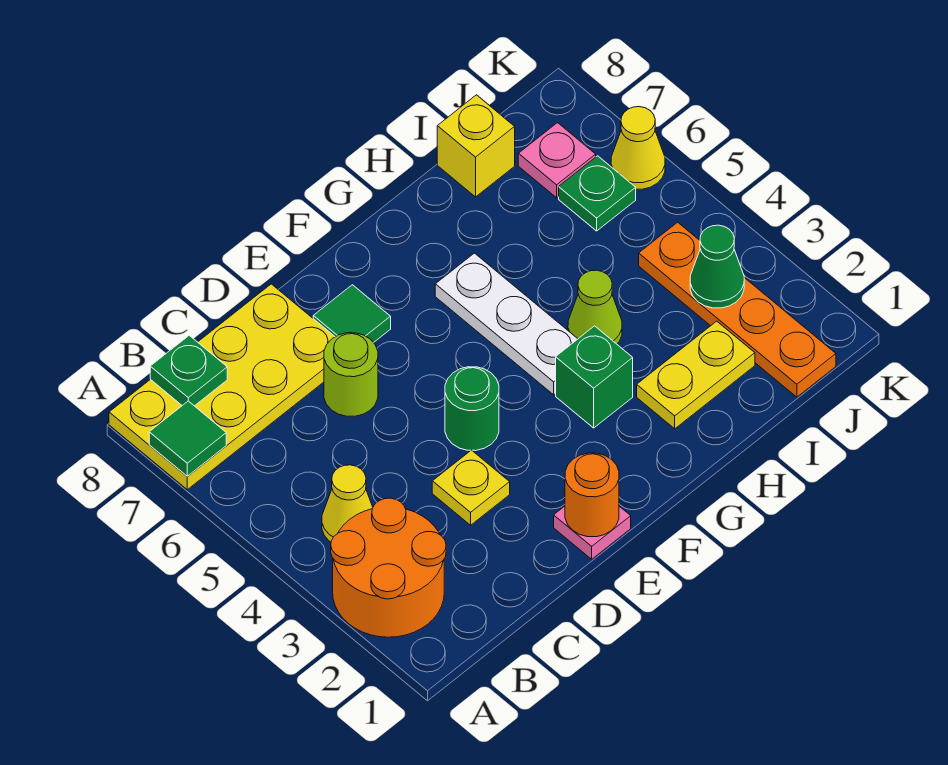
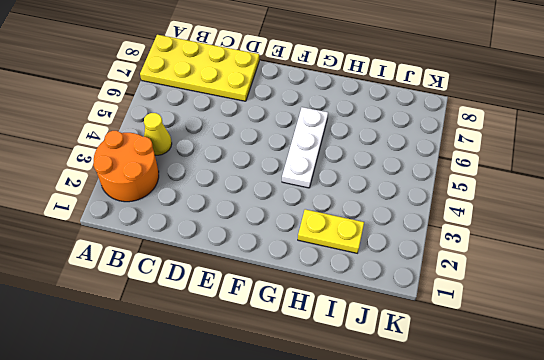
none -> yellow plate D3 level 1
none -> lime round brick D6 level 1
none -> pink plate E1 level 1

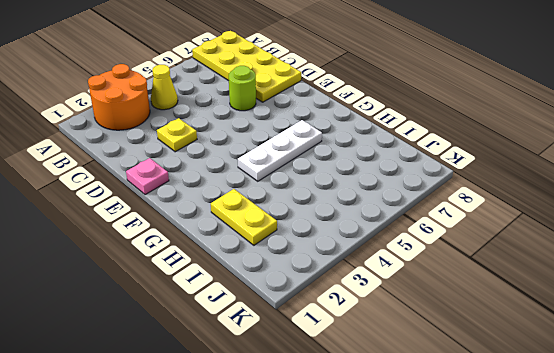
none -> green round brick E4 level 1
none -> green tile E7 level 1
none -> green brick G3 level 1

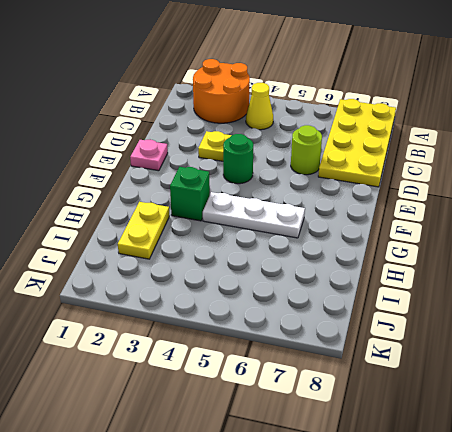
none -> green tile E7 level 1
none -> lime cone H4 level 1
none -> yellow brick I8 level 1

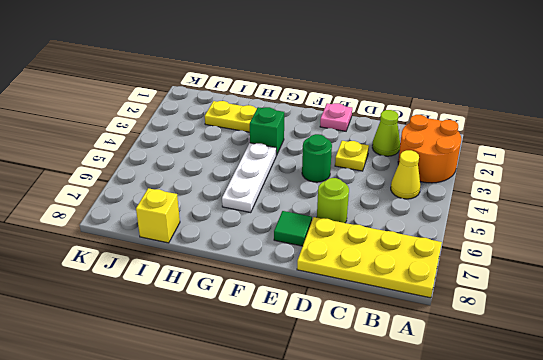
lime cone C2 level 1 -> lime cone H4 level 1
none -> orange plate J1:J4 level 1
none -> green plate J6 level 1
none -> pink plate J7 level 1

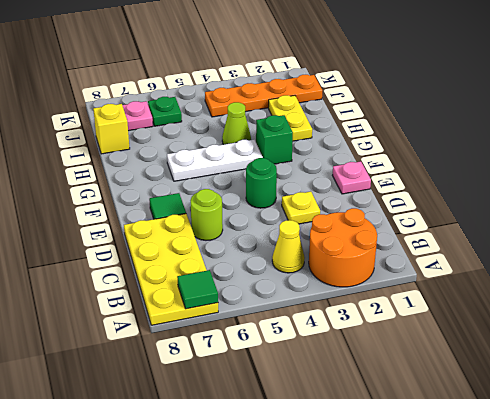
none -> yellow cone K6 level 1
none -> green plate B8 level 2
none -> orange round brick E1 level 2

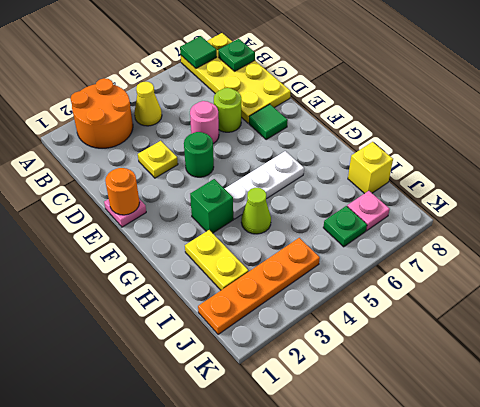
pink round brick D5 level 1 -> none
none -> yellow cone K6 level 1
none -> green cone J3 level 2

